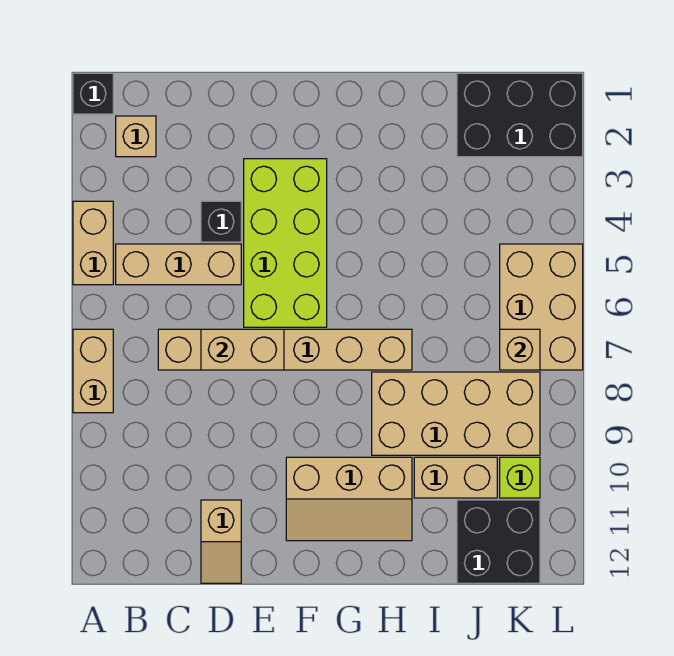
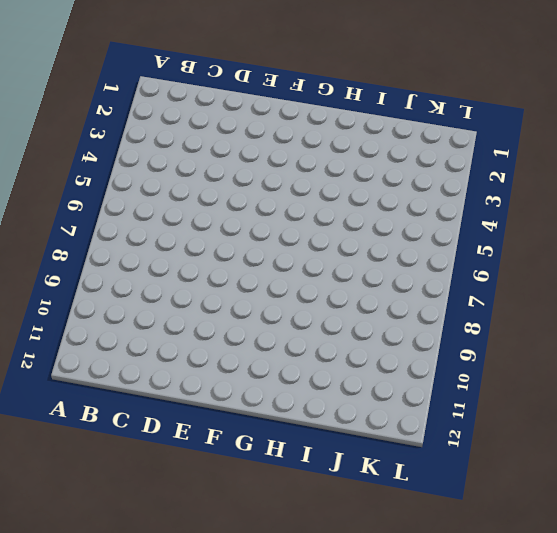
none -> black brick A1 level 1
none -> tan brick A4:A5 level 1
none -> tan brick A7:A8 level 1

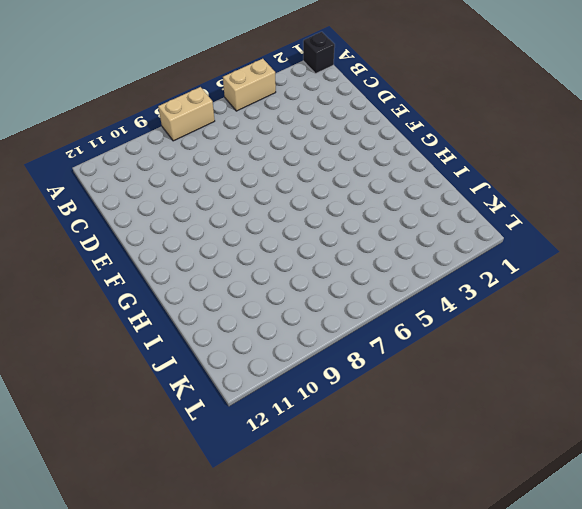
none -> tan brick B2 level 1
none -> tan brick B5:D5 level 1
none -> tan brick C7:H7 level 1

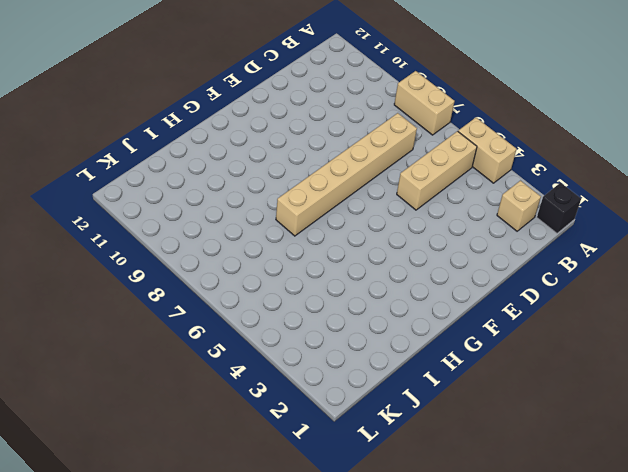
none -> black brick D4 level 1
none -> tan slope D11:D12 level 1 top 11
none -> lime brick E3:F6 level 1

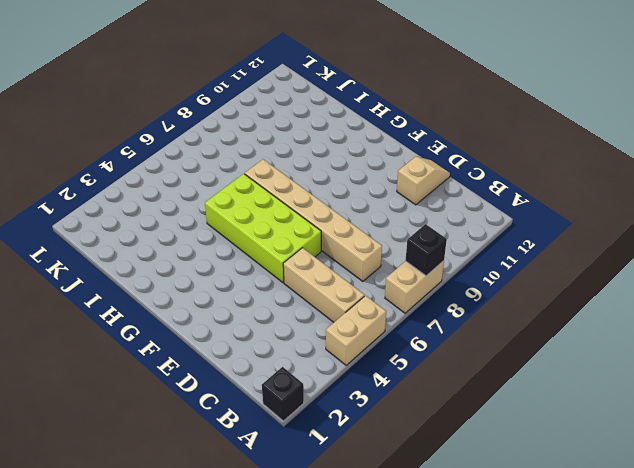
black brick A8 level 2 -> black brick D4 level 1
lime brick E5:H6 level 1 -> lime brick E3:F6 level 1
none -> tan brick B2 level 1
none -> tan slope F10:H11 level 1 top 10
none -> tan brick H8:K9 level 1

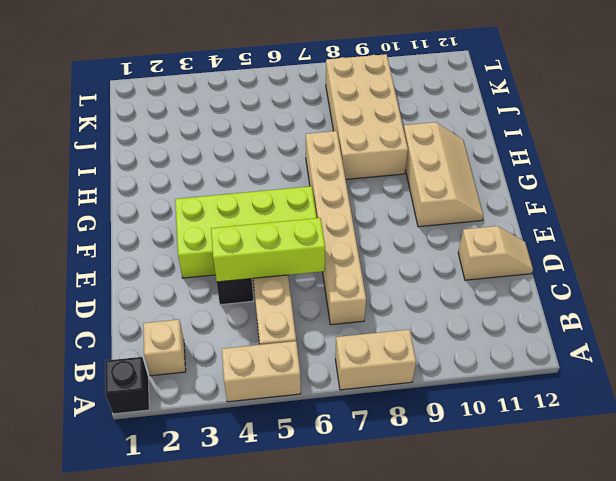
lime brick D4:D6 level 2 -> none
none -> tan brick I10:J10 level 1
none -> black brick J1:L2 level 1
none -> black brick J11:K12 level 1

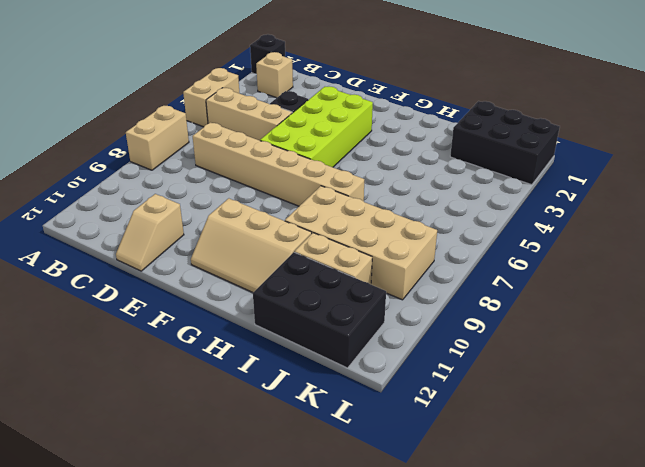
black brick I11:K12 level 1 -> black brick J11:K12 level 1
none -> tan brick K5:L7 level 1
none -> lime brick K10 level 1
none -> tan brick D7:E7 level 2

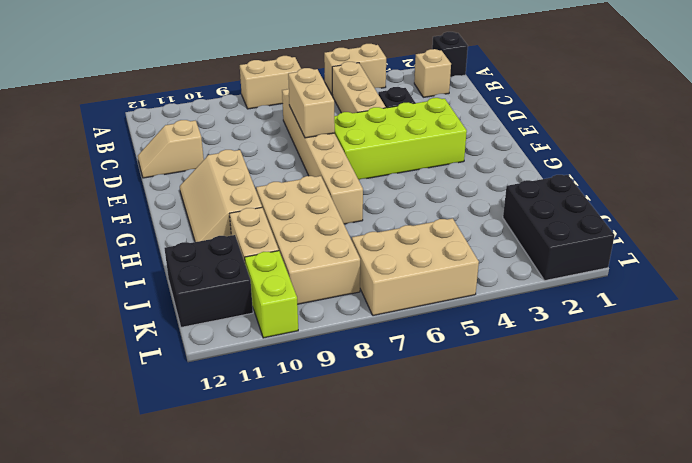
lime brick K10:L10 level 1 -> lime brick K10 level 1
none -> tan brick K7 level 2

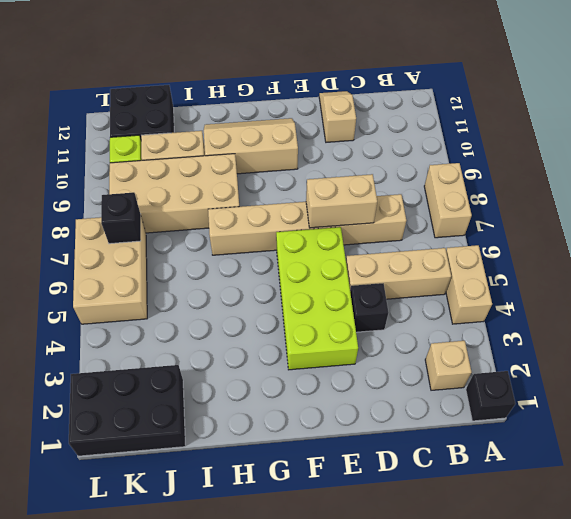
black brick K7 level 2 -> tan brick K7 level 2

